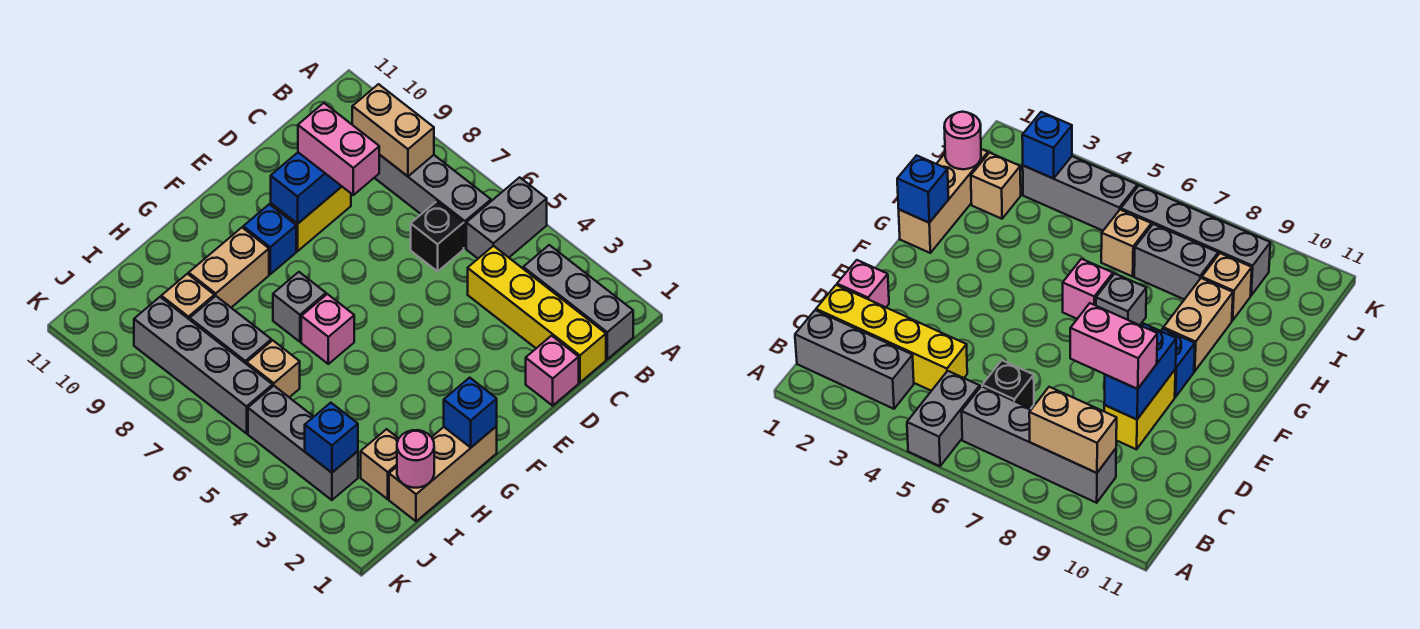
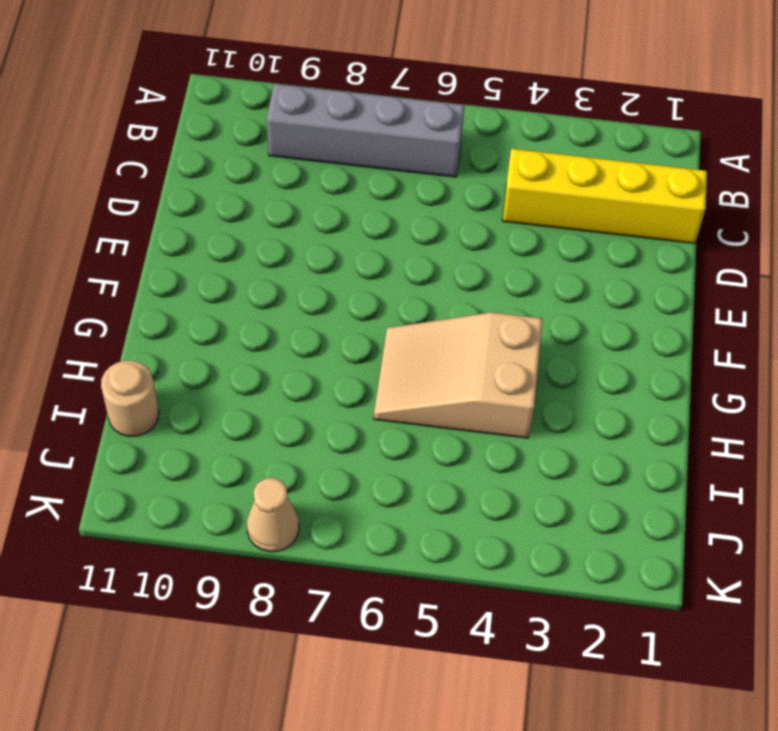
tan slope G4:H6 level 1 top 4 -> pink brick G6 level 1
tan round brick I11 level 1 -> none
tan cone K8 level 1 -> none
none -> grey brick A5:B5 level 1
none -> grey brick B1:B3 level 1
none -> black brick C6 level 1

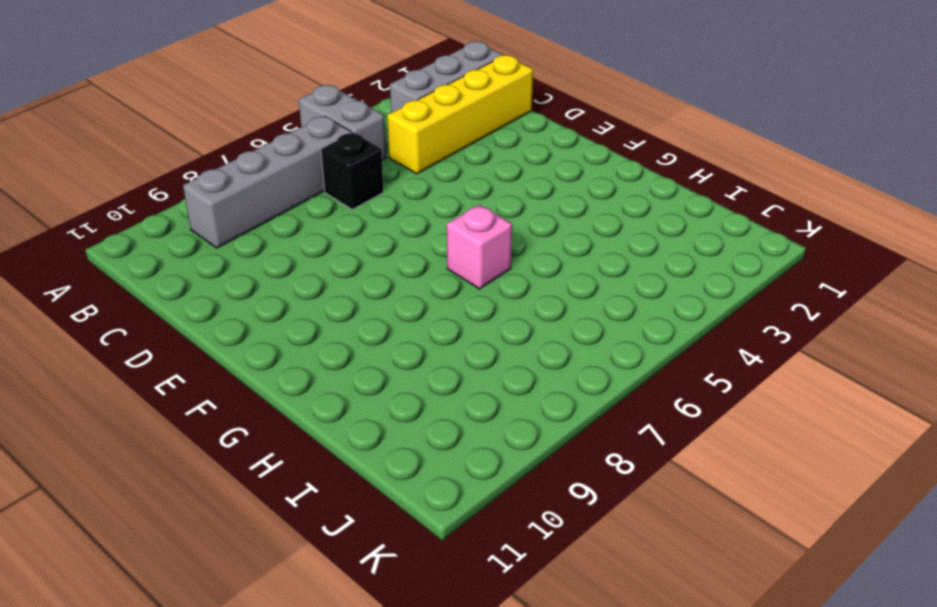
none -> pink brick D1 level 1
none -> yellow brick D9:E9 level 1
none -> blue brick F9 level 1

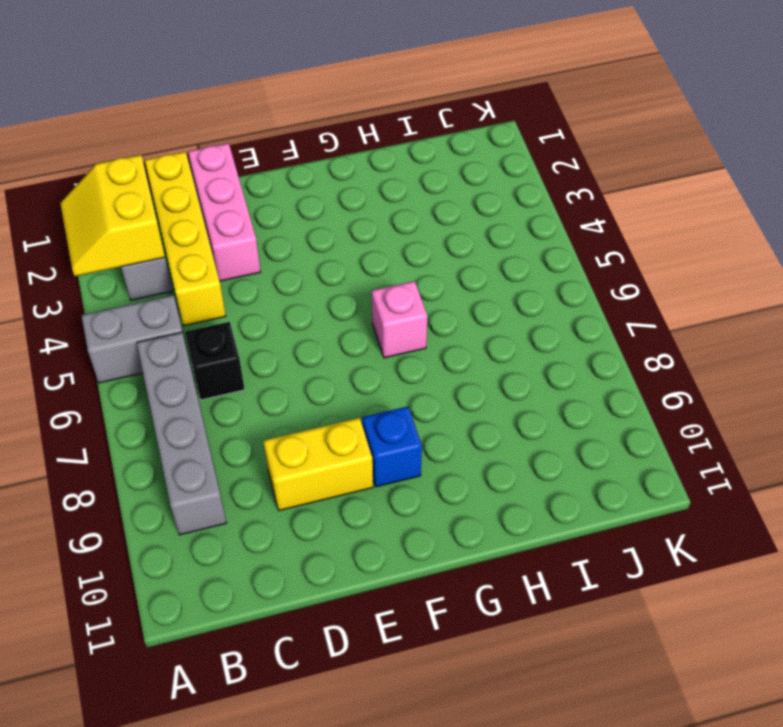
yellow slope A2:B3 level 2 top B -> none
pink brick D1:D3 level 1 -> pink brick D1 level 1
none -> tan brick G1:I1 level 1
none -> grey brick G7 level 1
none -> tan brick G9:H9 level 1

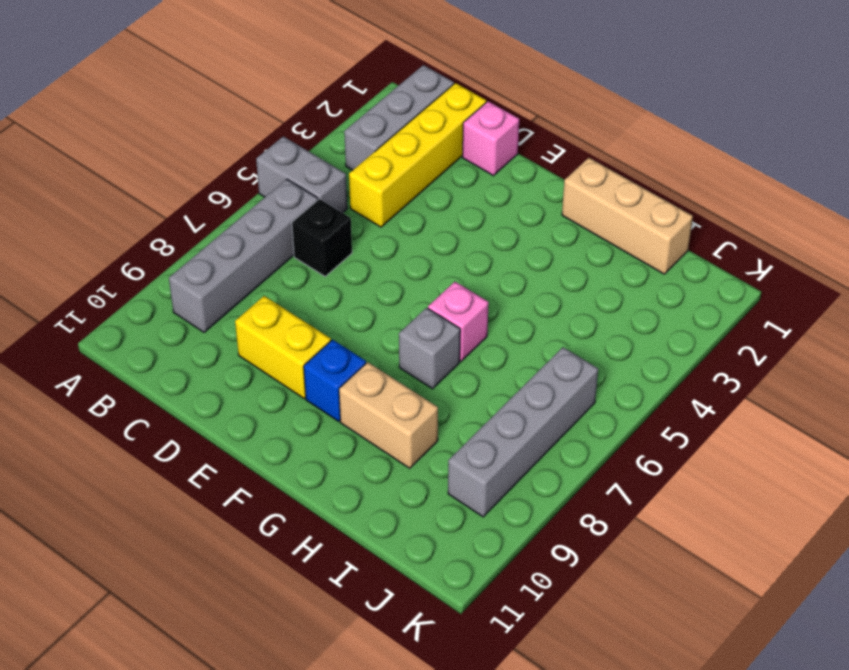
none -> tan brick I2 level 1
none -> tan brick I6 level 1
none -> grey brick I7:I8 level 1

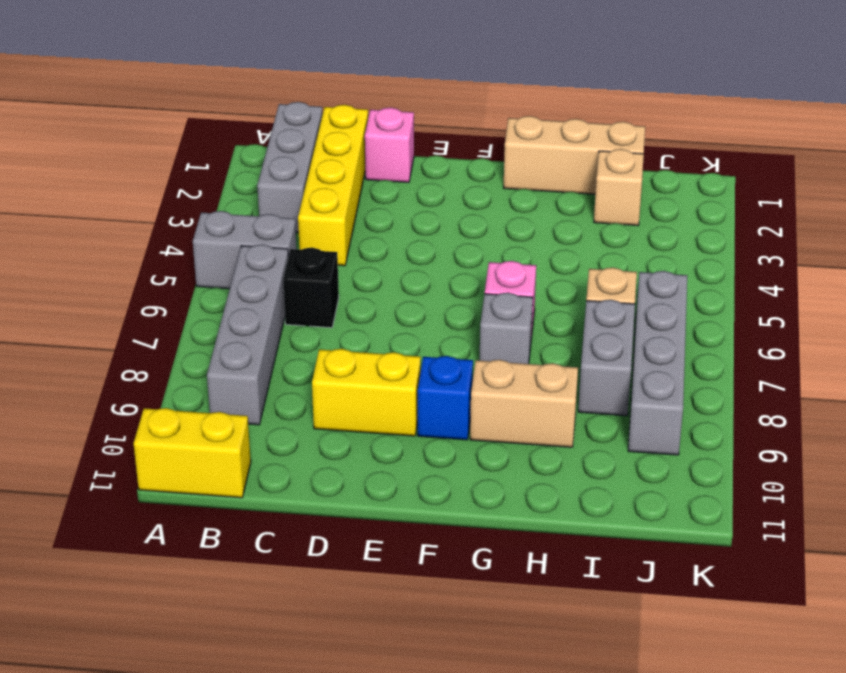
yellow brick A11:B11 level 1 -> none
none -> tan brick I9 level 1
none -> grey brick J3:J5 level 1
none -> tan brick B8:B9 level 2

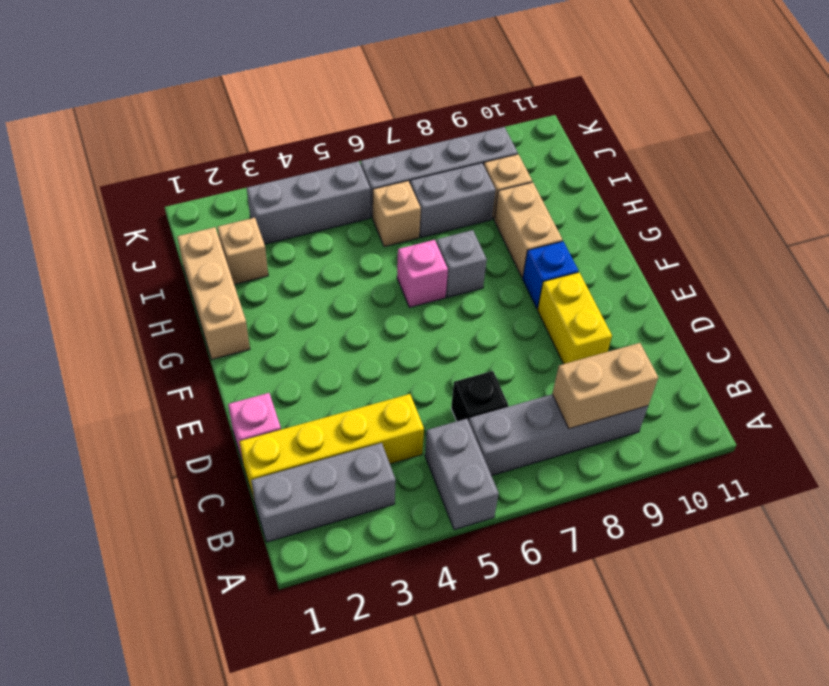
none -> blue brick D9:E9 level 2
none -> blue brick G1 level 2
none -> pink round brick I1 level 2

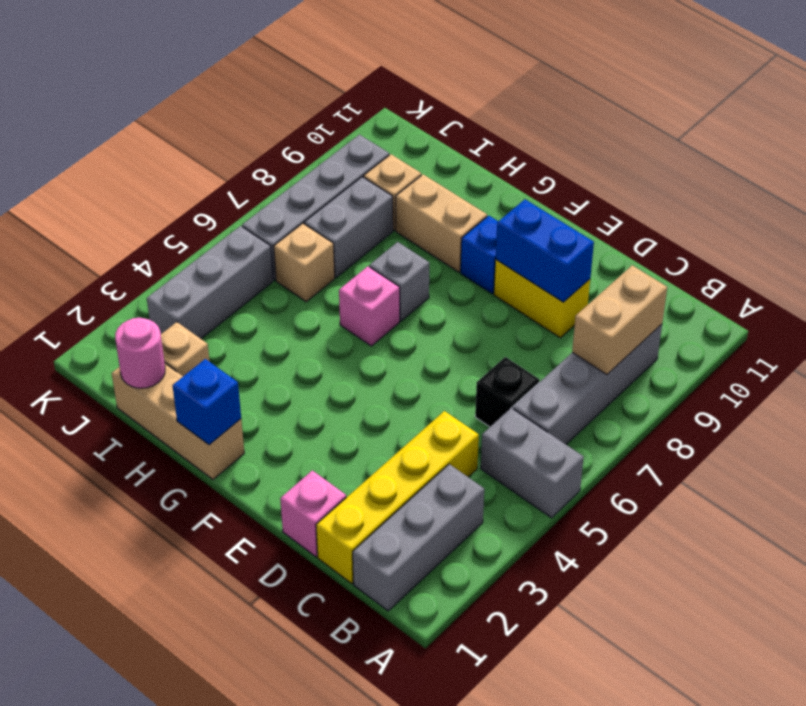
none -> blue brick J3 level 2
none -> pink brick D8:D9 level 3

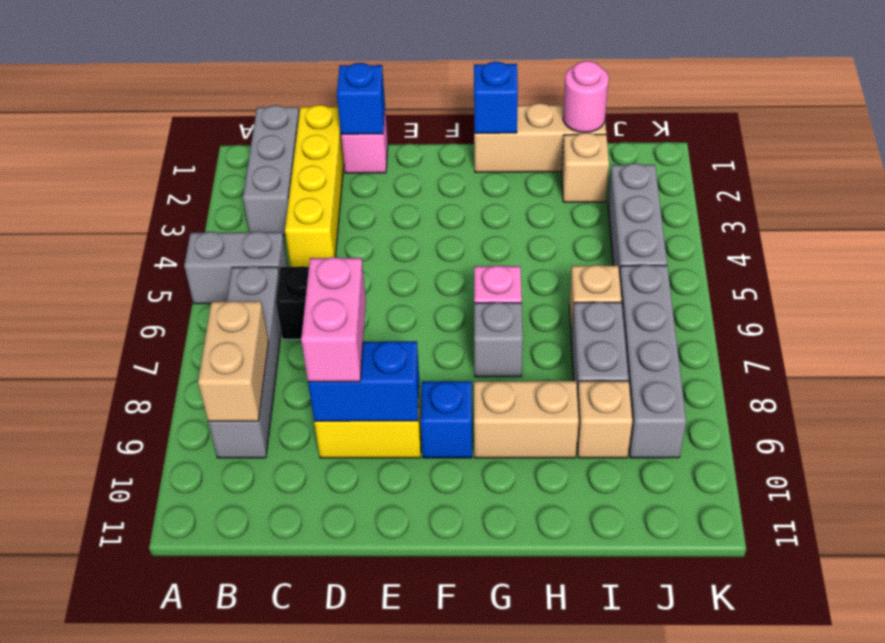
blue brick D1 level 2 -> blue brick J3 level 2

